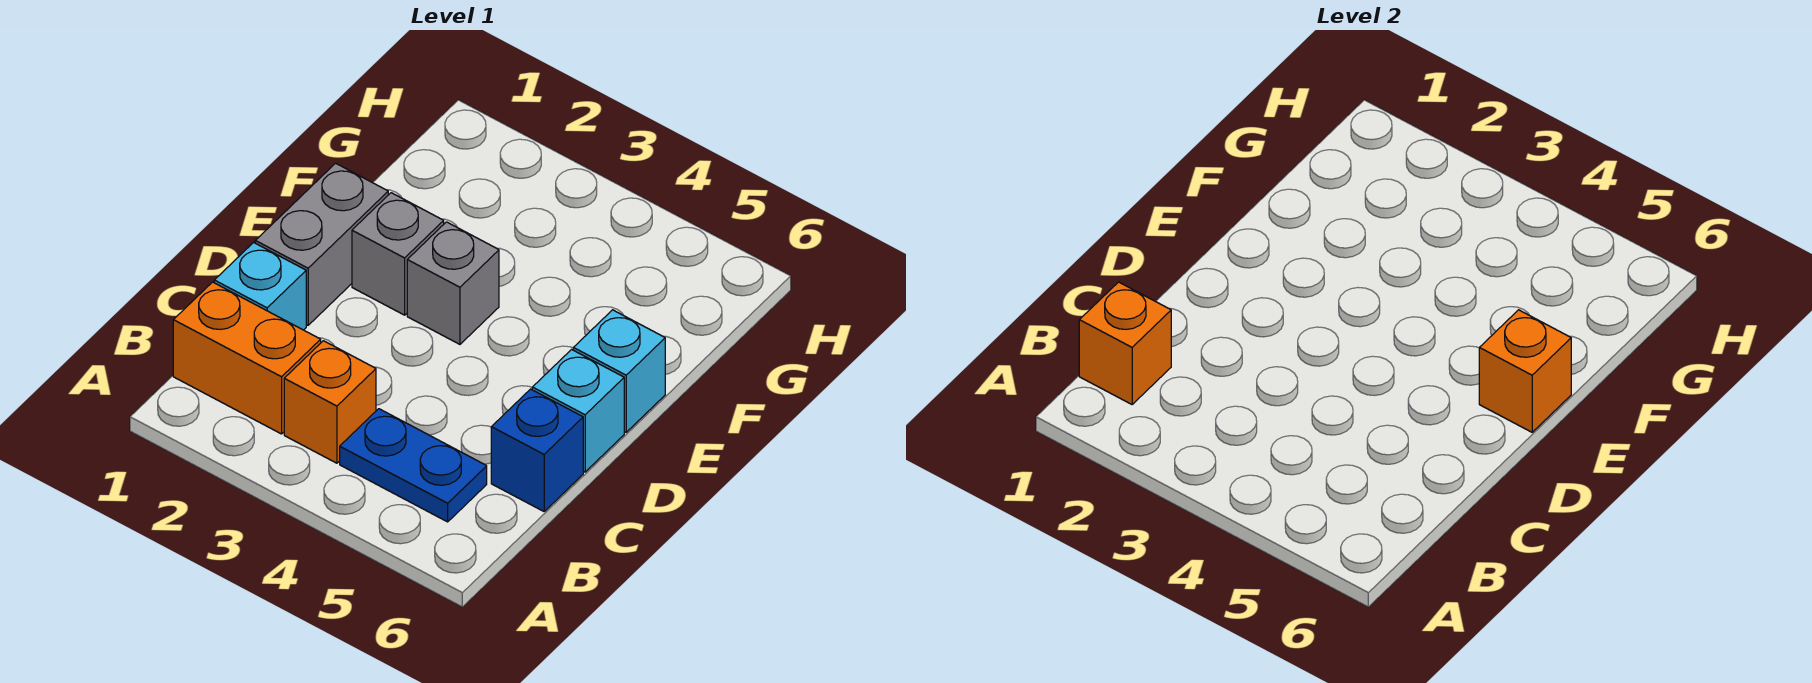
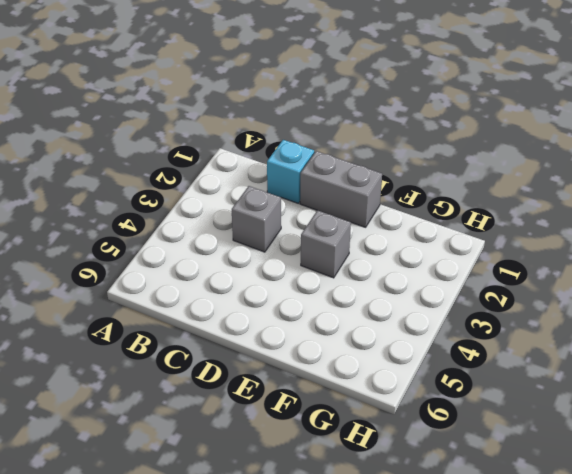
grey brick C3 level 1 -> grey brick E2 level 1
none -> orange brick B1:B2 level 1
none -> orange brick B3 level 1
none -> blue plate B4:B5 level 1

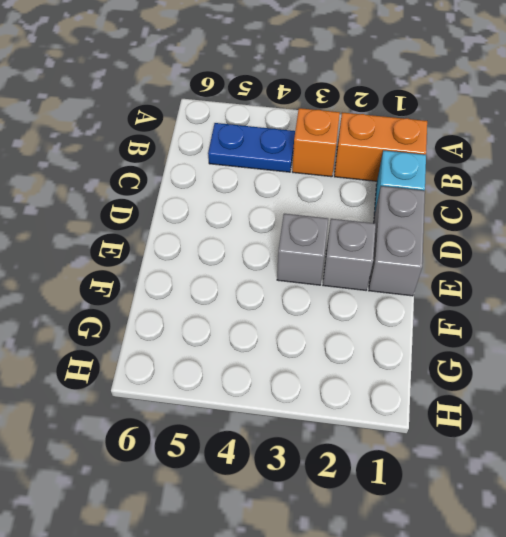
none -> blue brick C6 level 1
none -> cyan brick D6 level 1
none -> cyan brick E6 level 1

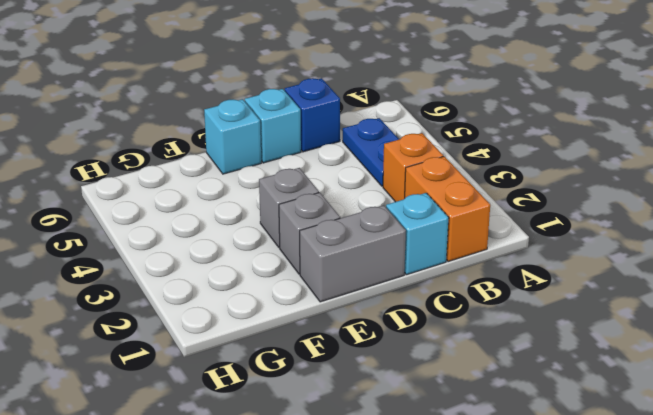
none -> orange brick B1 level 2
none -> orange brick E6 level 2

